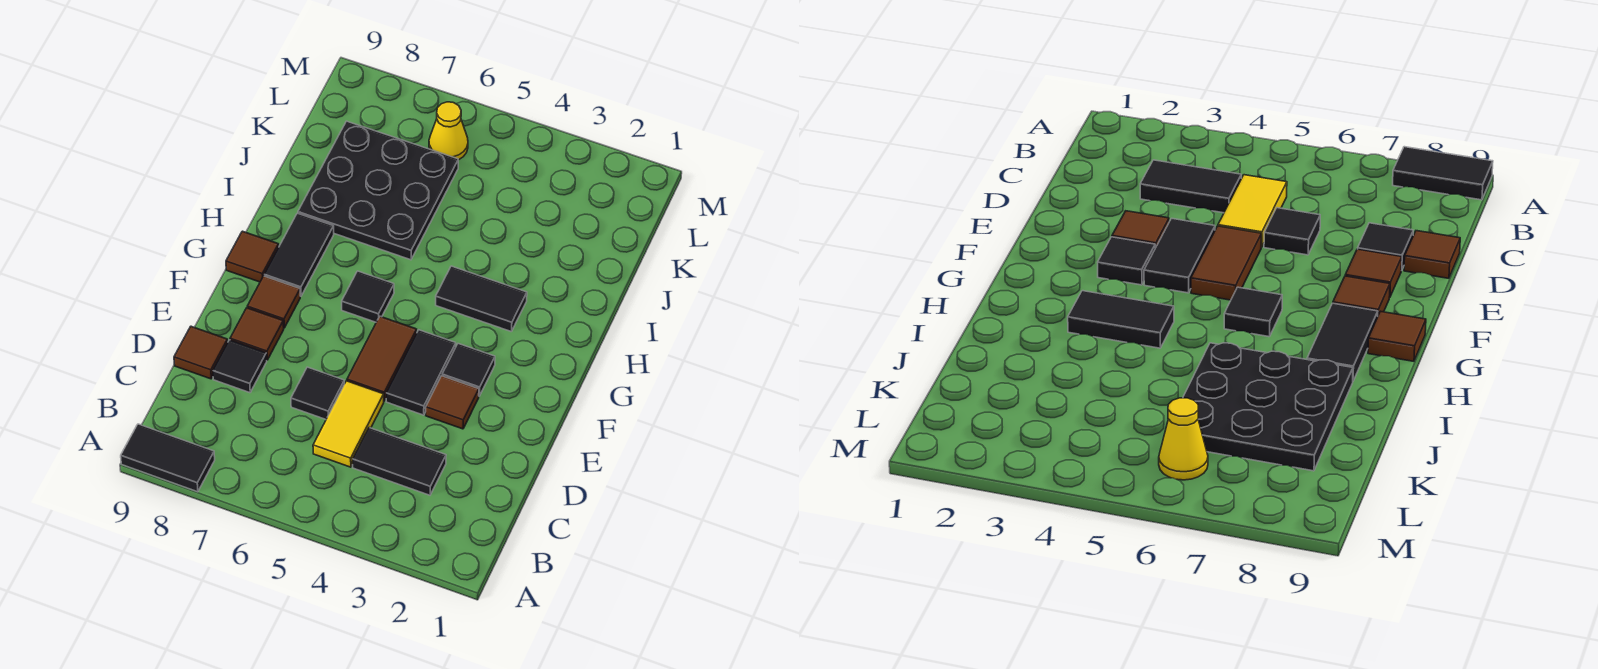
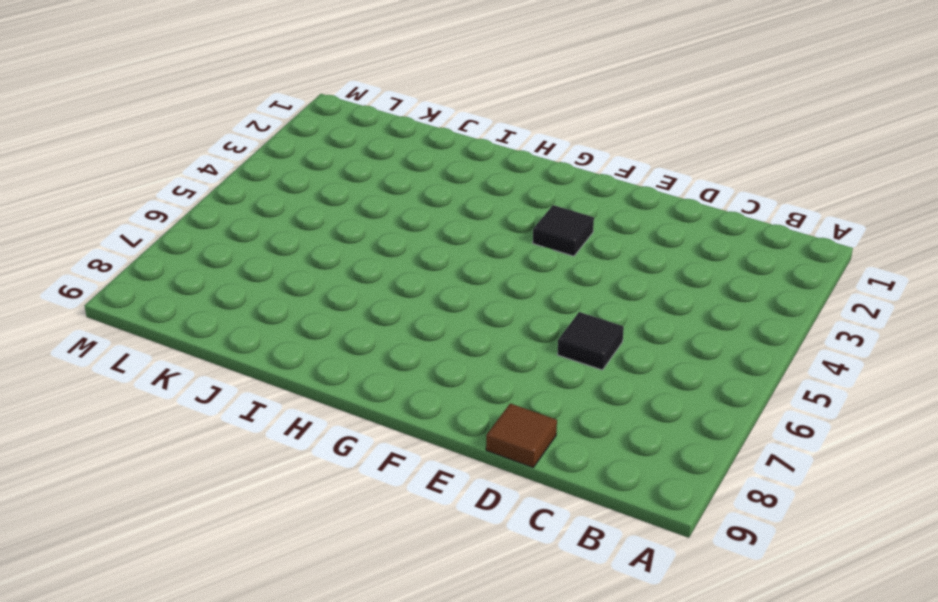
none -> black tile A8:A9 level 1
none -> black tile C3:C4 level 1
none -> yellow tile C5:D5 level 1

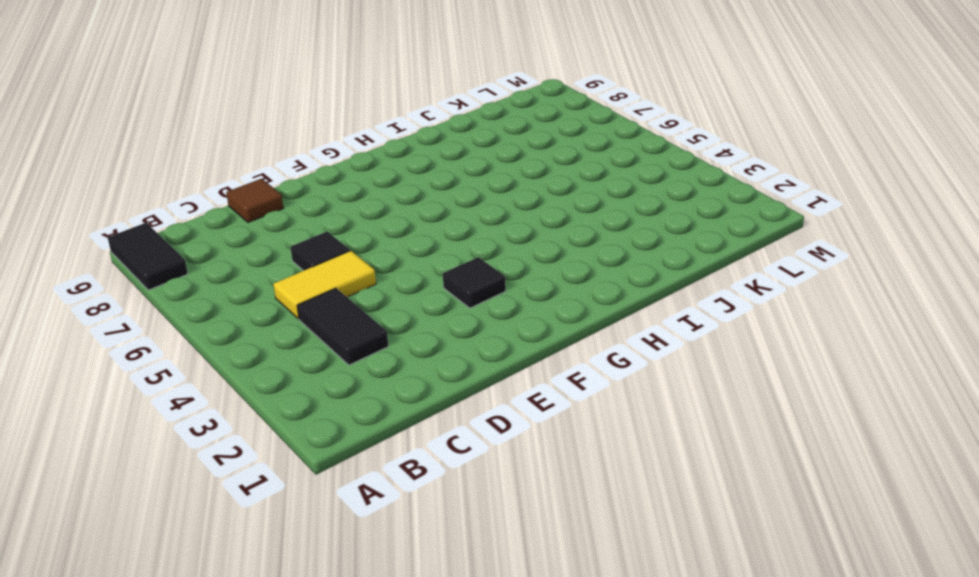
none -> black tile D8 level 1
none -> brown tile E3 level 1
none -> black tile E4:F4 level 1

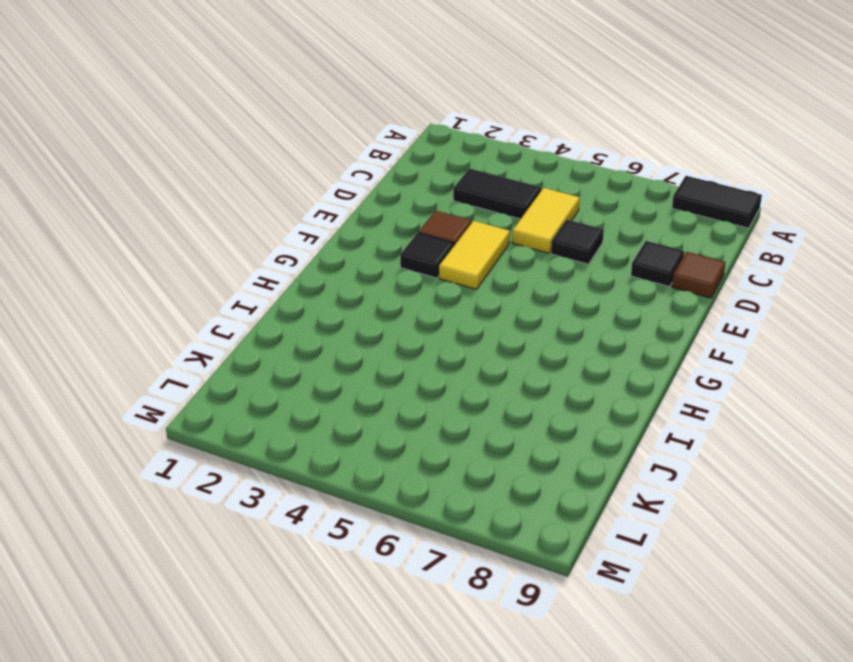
yellow tile E4:F4 level 1 -> black tile E4:F4 level 1
none -> brown tile E5:F5 level 1
none -> brown tile E8 level 1
none -> brown tile F8 level 1

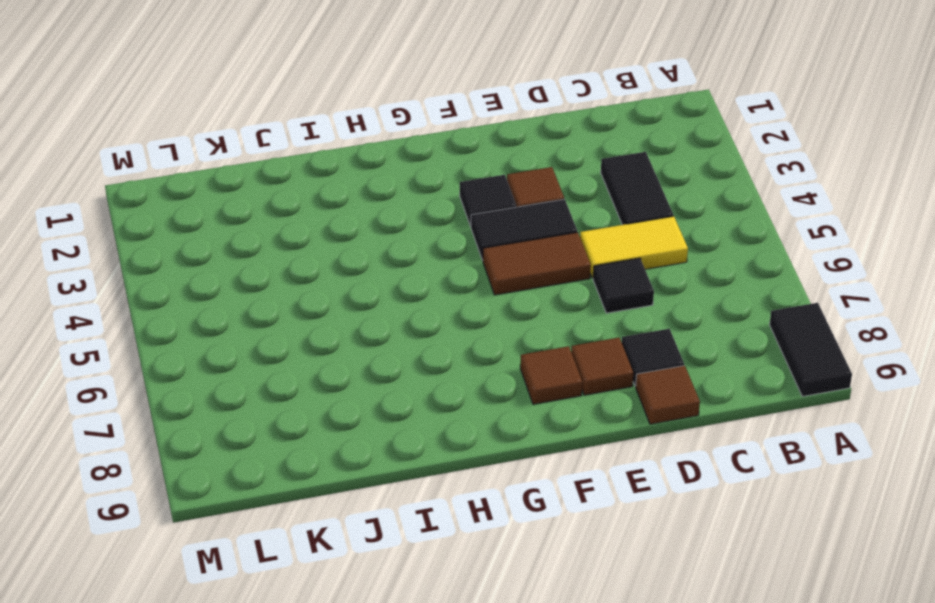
none -> black tile G6 level 1
none -> black tile G8:H8 level 1
none -> brown tile G9 level 1

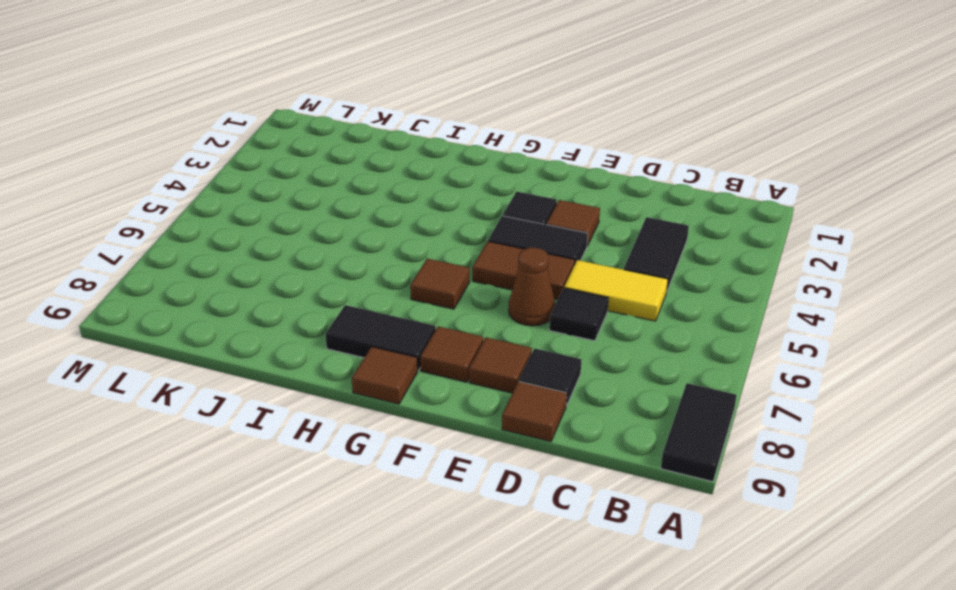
brown cone E6 level 1 -> none
brown tile G6 level 1 -> black tile G6 level 1
none -> black tile H3:H4 level 1
none -> black plate I6:K8 level 1
none -> yellow cone L6 level 1

